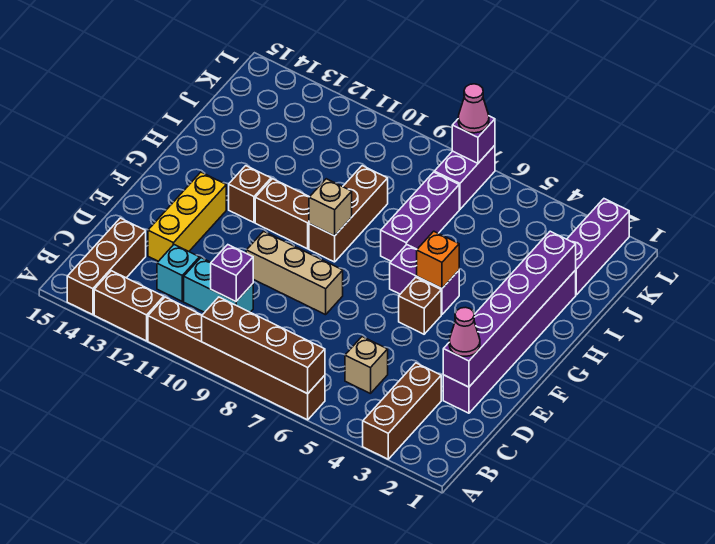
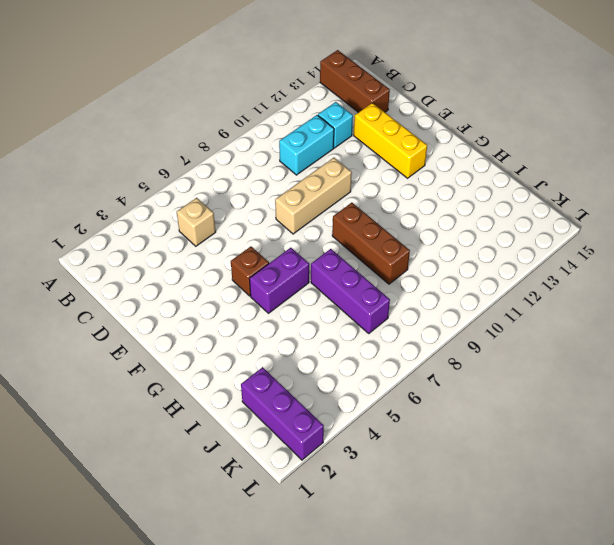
none -> brown brick A3:C3 level 1
none -> brown brick A6:A11 level 1
none -> brown brick A12:A13 level 1

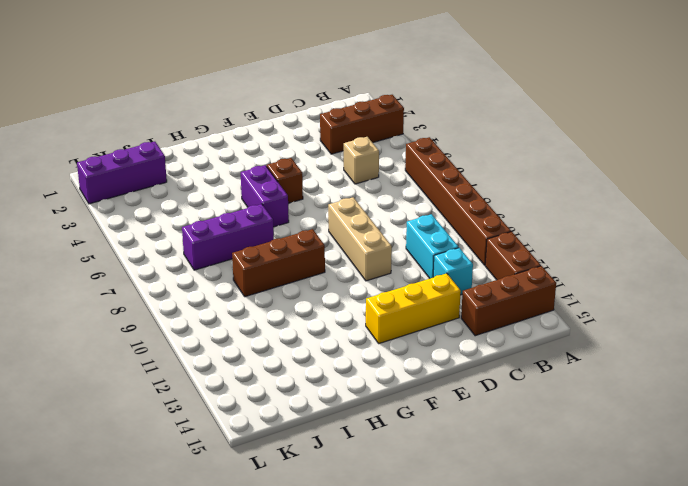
none -> purple brick D2:I2 level 1
none -> brown brick G10:G11 level 1
none -> brown brick G12 level 1

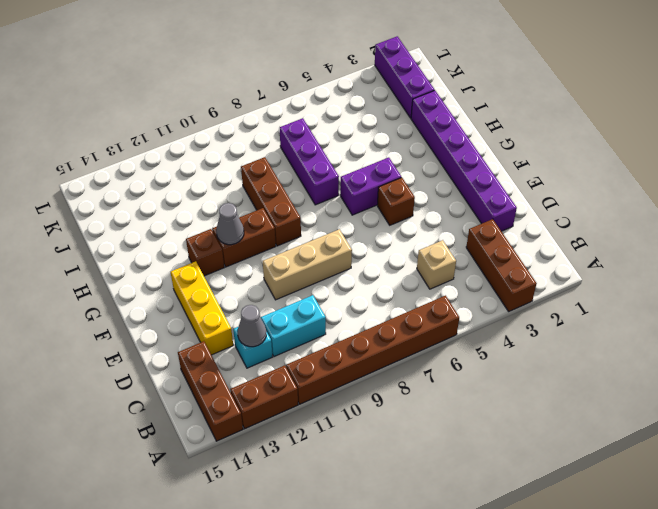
grey cone C12 level 2 -> none
grey cone G11 level 2 -> none
none -> purple brick K7:L7 level 1
none -> brown brick A6:A9 level 2
none -> purple brick C10 level 2

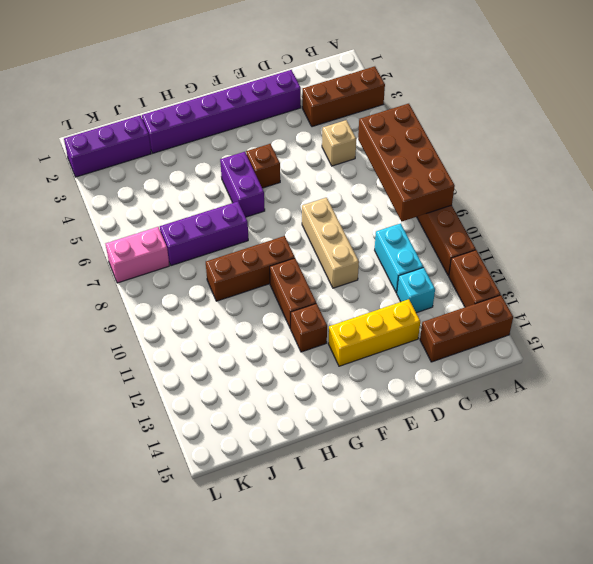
brown brick A6:B9 level 2 -> brown brick A6:A9 level 2
pink brick K7:L7 level 1 -> purple brick K7:L7 level 1
none -> purple brick C10 level 2
none -> purple brick D2:I2 level 2
none -> orange brick G5 level 2

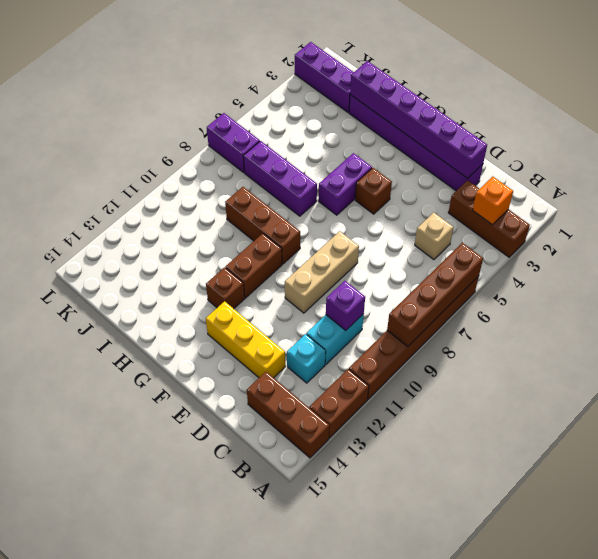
orange brick B3 level 2 -> orange brick G5 level 2
none -> tan brick G9 level 2
none -> purple brick L7 level 2
none -> pink cone D2 level 3

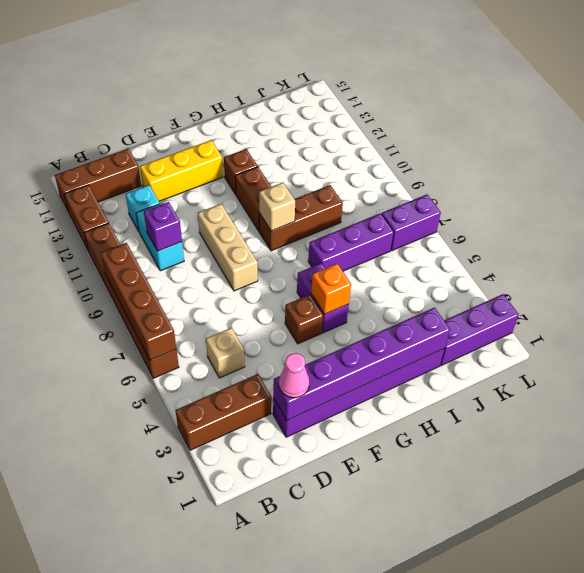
none -> purple brick L7 level 2
none -> pink cone L7 level 3

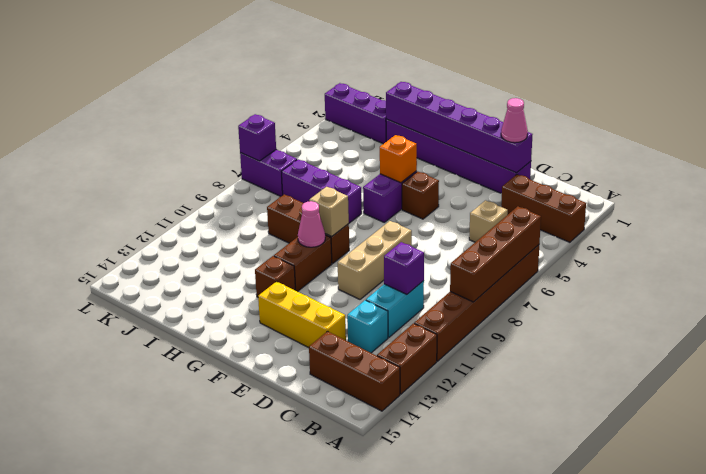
pink cone G10 level 2 -> pink cone L7 level 3

